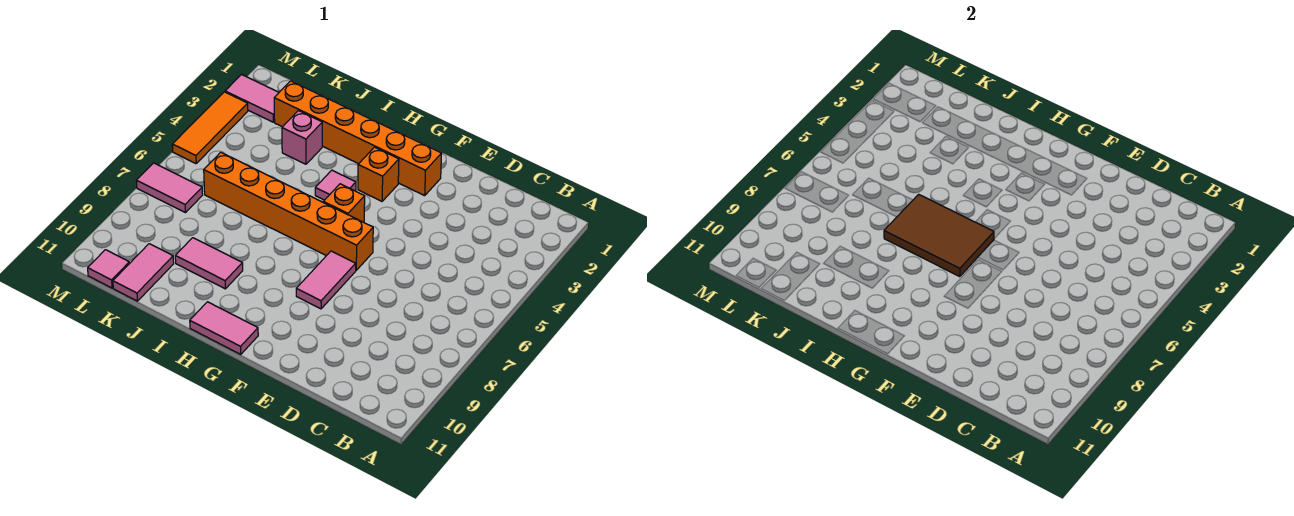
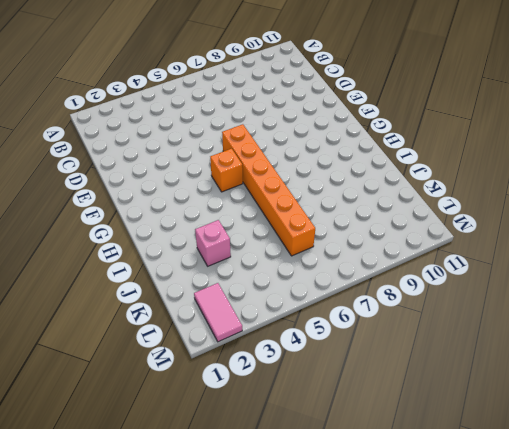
none -> orange brick F2:K2 level 1
none -> pink tile F7:F8 level 1
none -> orange brick G3 level 1

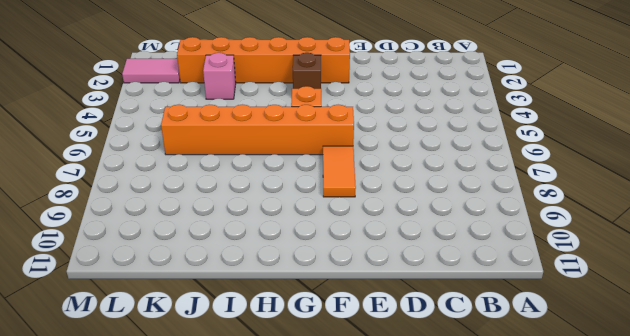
orange tile F7:F8 level 1 -> pink tile F7:F8 level 1
brown brick G3 level 1 -> orange brick G3 level 1
none -> pink tile G11:H11 level 1
none -> pink tile H4 level 1
none -> pink tile I9:J9 level 1

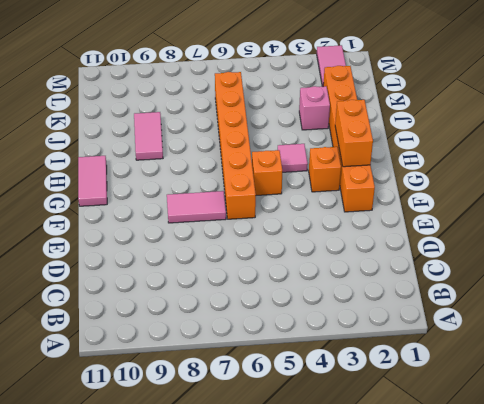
orange brick G2:H2 level 2 -> none
none -> pink tile K10:K11 level 1
none -> pink tile L7:M7 level 1
none -> pink tile L11 level 1

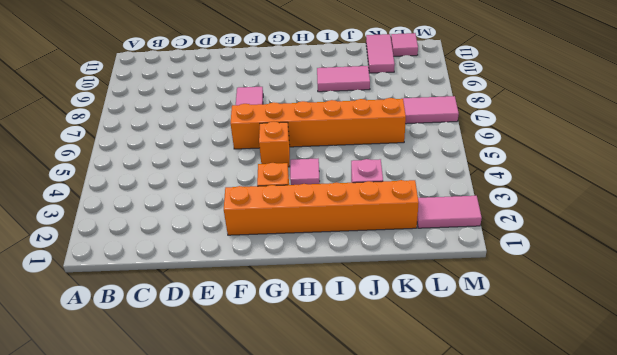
none -> pink tile G11:H11 level 1
none -> orange tile M3:M5 level 1
none -> brown tile G6:I7 level 2

